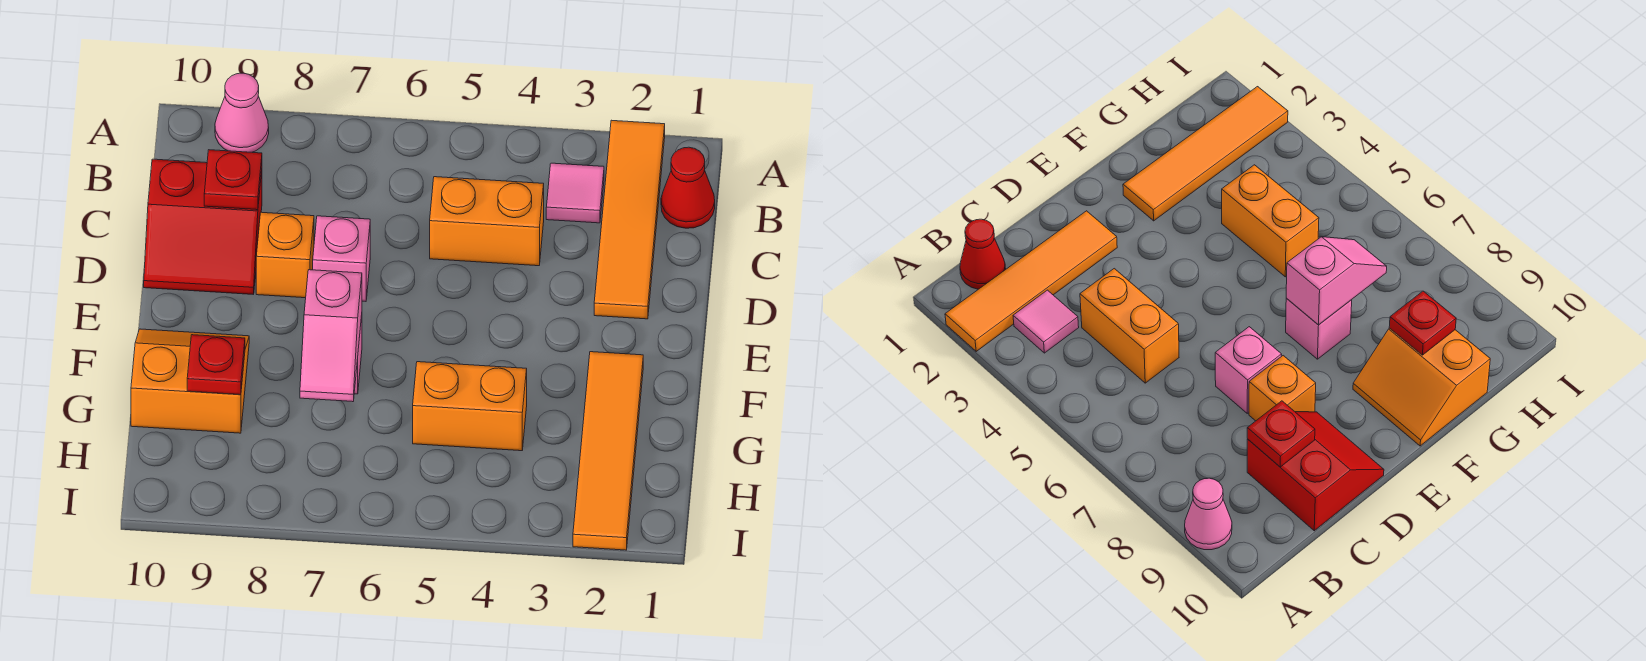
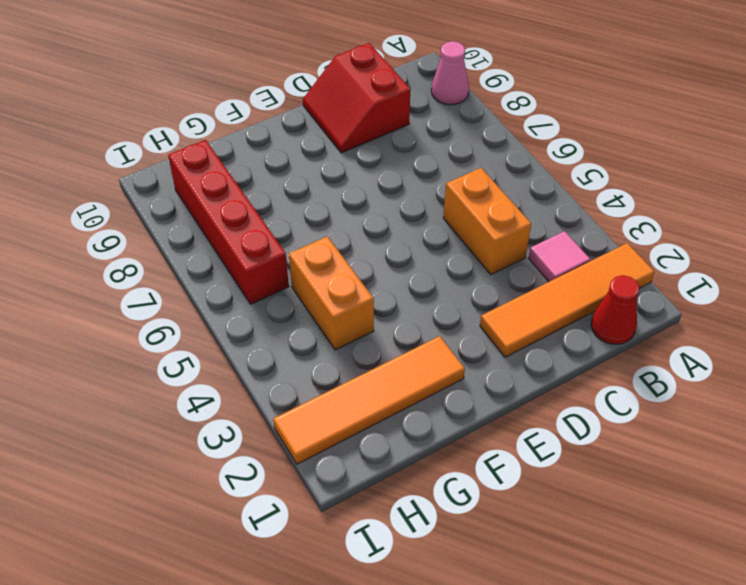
red brick H6:H9 level 1 -> none
none -> pink brick D7 level 1
none -> orange brick D8 level 1
none -> pink brick F7 level 1

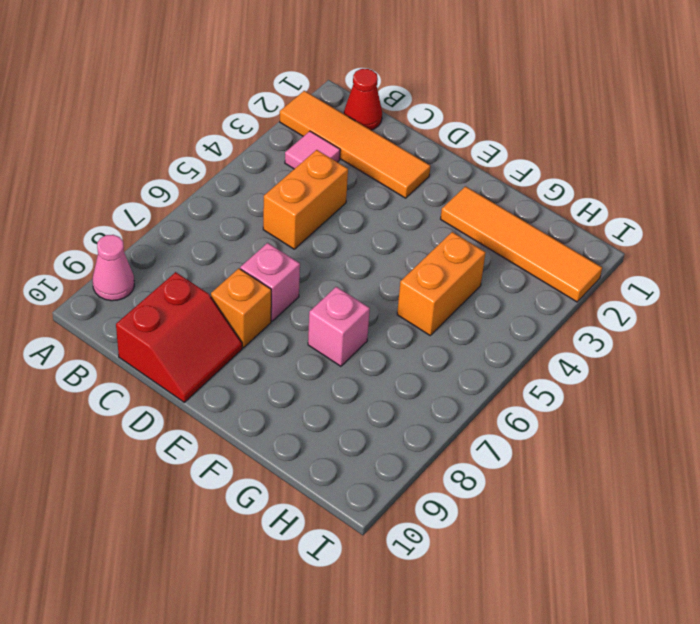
none -> orange slope F9:G10 level 1 top G
none -> red plate C9 level 2
none -> pink slope F7:G7 level 2 top F

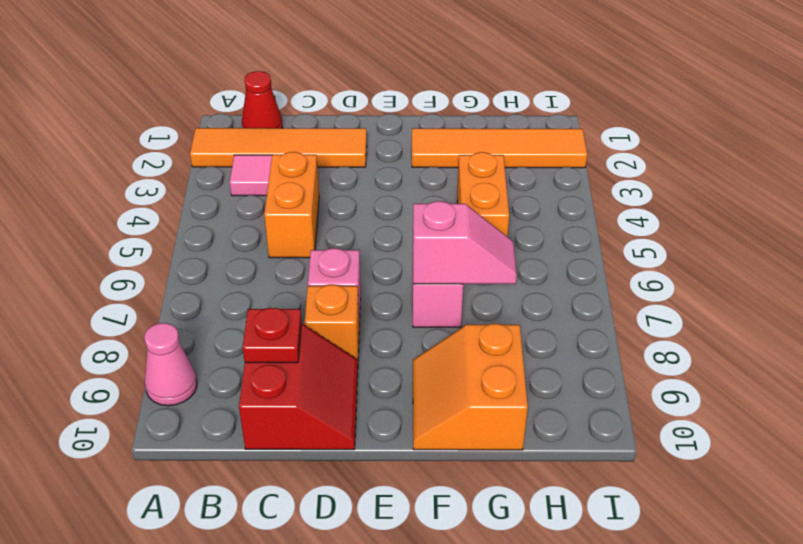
none -> red plate G9 level 2

